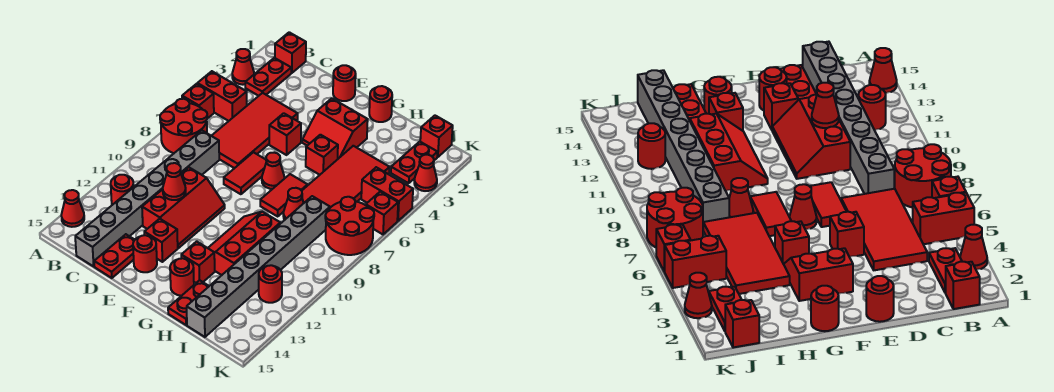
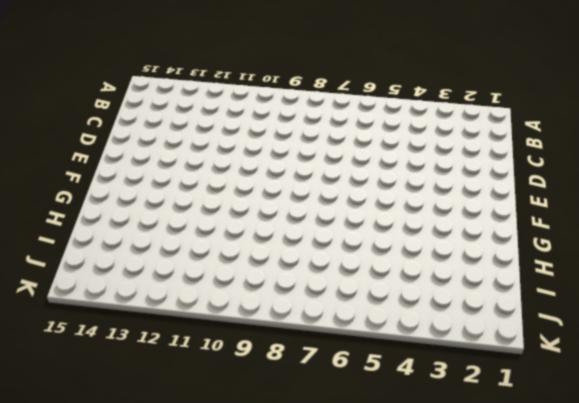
none -> red cone A3 level 1
none -> red brick A5:B5 level 1
none -> red brick A6 level 1
none -> red round brick A7:B8 level 1

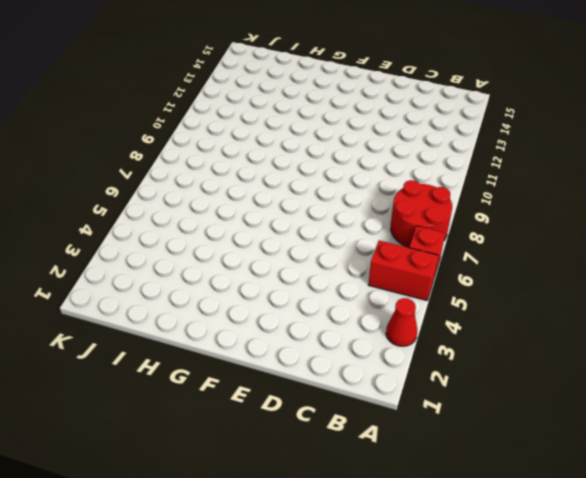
none -> red cone A14 level 1
none -> red brick B1 level 1
none -> red plate B2:B3 level 1
none -> red round brick B12 level 1

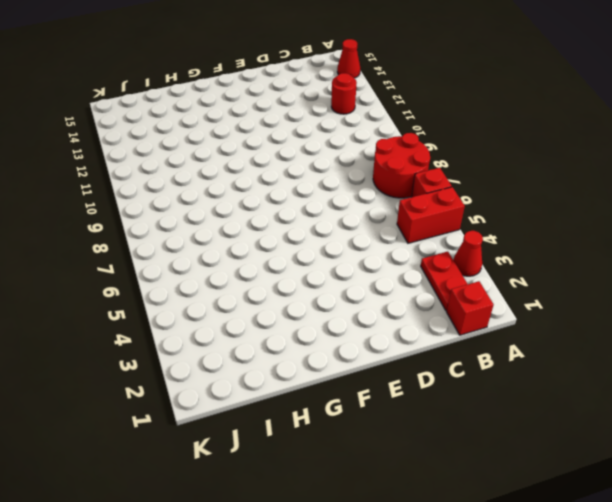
none -> red tile C4:D7 level 1
none -> grey brick C8:C15 level 1
none -> red slope D10:E12 level 1 top D
none -> red plate D14:D15 level 1

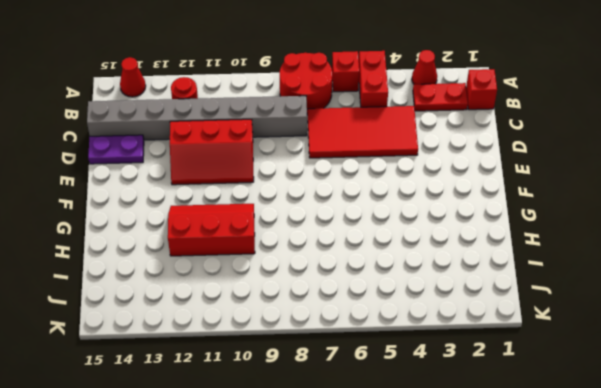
purple plate D14:D15 level 1 -> red plate D14:D15 level 1
none -> red round brick E1 level 1
none -> red brick E5 level 1
none -> red tile E7:E8 level 1
none -> red brick E13 level 1

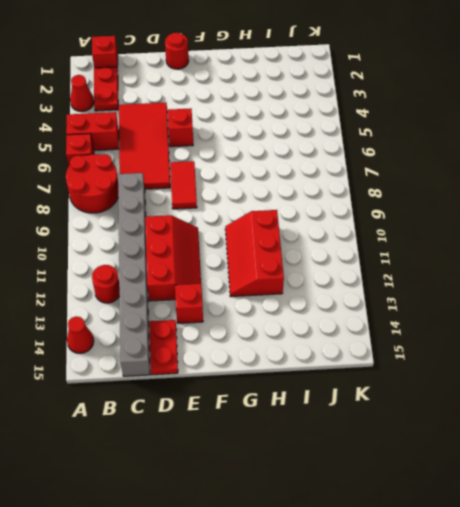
none -> red round brick E14 level 1
none -> red slope F3:G4 level 1 top 3
none -> red cone F7 level 1
none -> red round brick G1 level 1

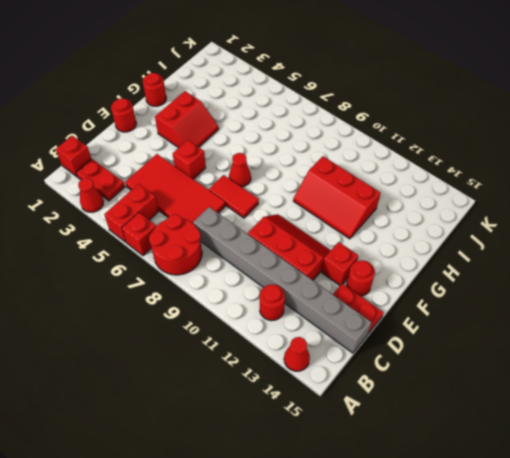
none -> red brick G5 level 1
none -> red tile G7:G8 level 1
none -> red brick G13 level 1
none -> red round brick G14 level 1

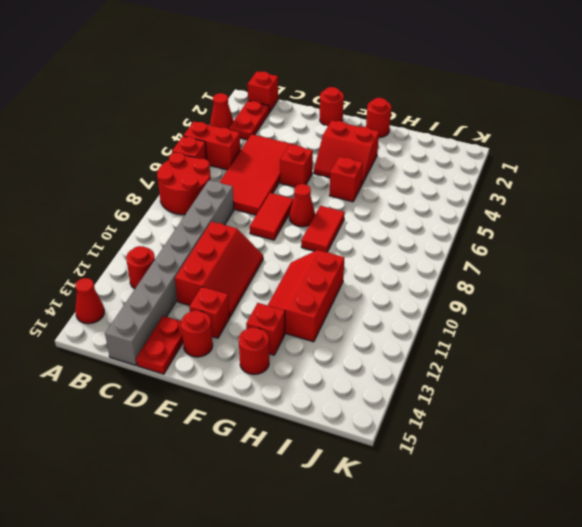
none -> red tile H4:I7 level 1
none -> red cone H8 level 1
none -> red plate H14:H15 level 1
none -> grey brick I8:I15 level 1

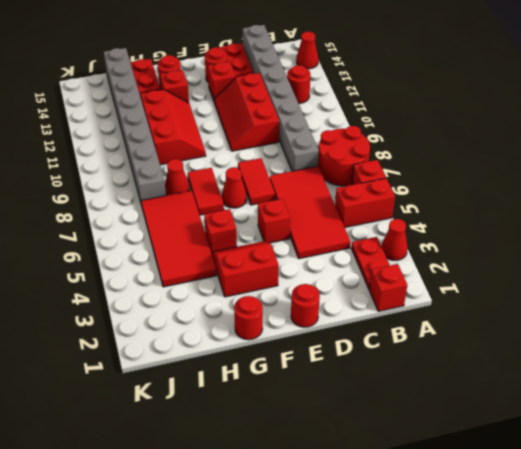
none -> red brick J1 level 1
none -> red plate J2:J3 level 1
none -> red brick J5:K5 level 1
none -> red round brick J7:K8 level 1

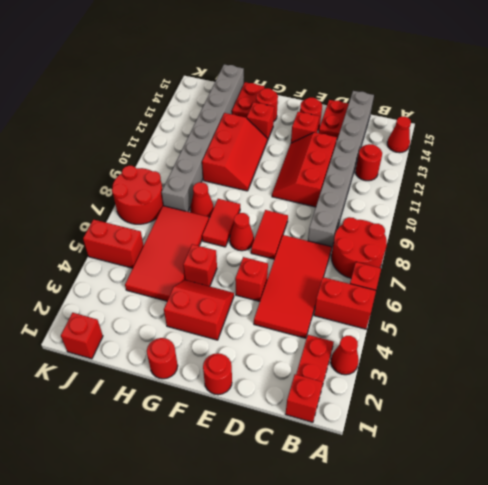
none -> red plate J2:J3 level 1
none -> red round brick J12 level 1
none -> red cone K3 level 1
none -> red brick K6 level 1

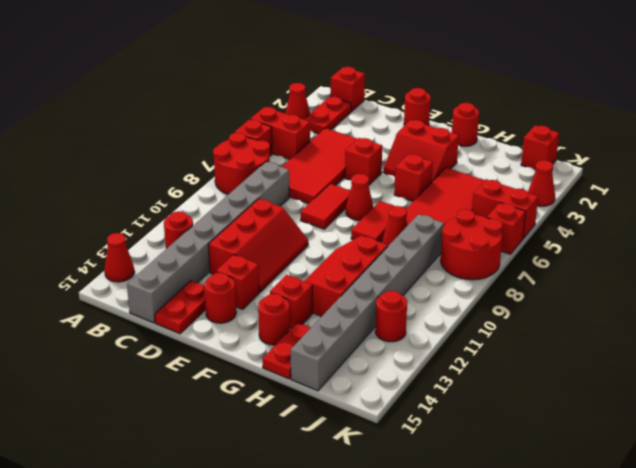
none -> red plate J2:J3 level 1
none -> red cone D11 level 2

